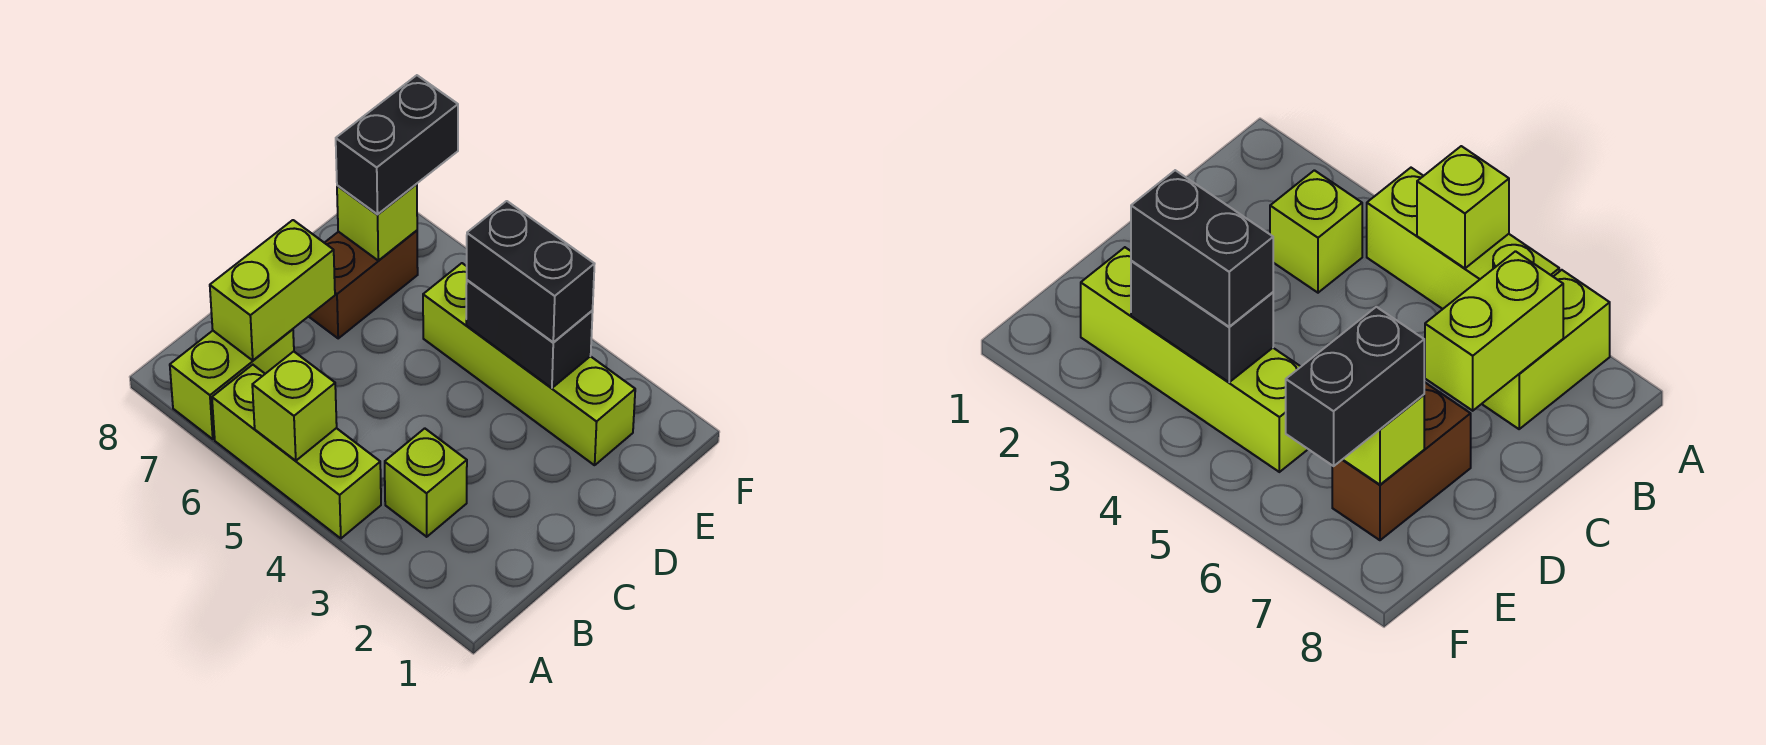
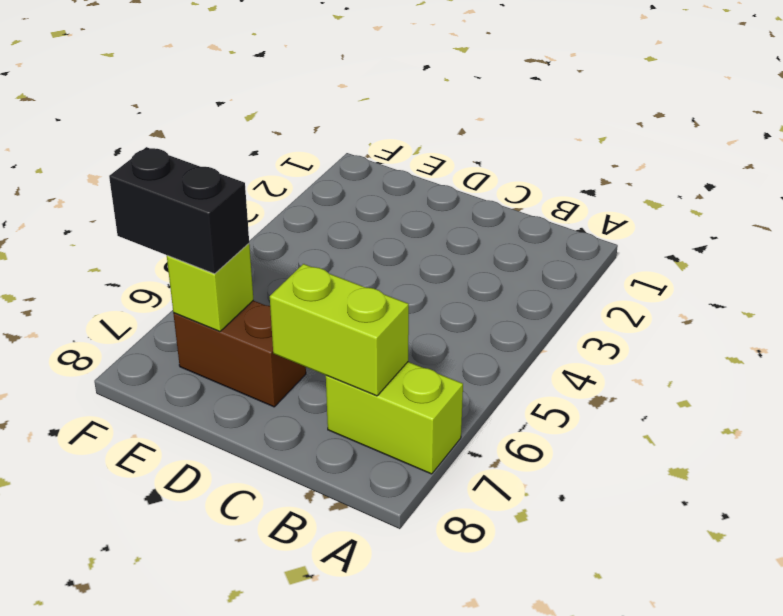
none -> lime brick A4:A6 level 1
none -> lime brick B3 level 1

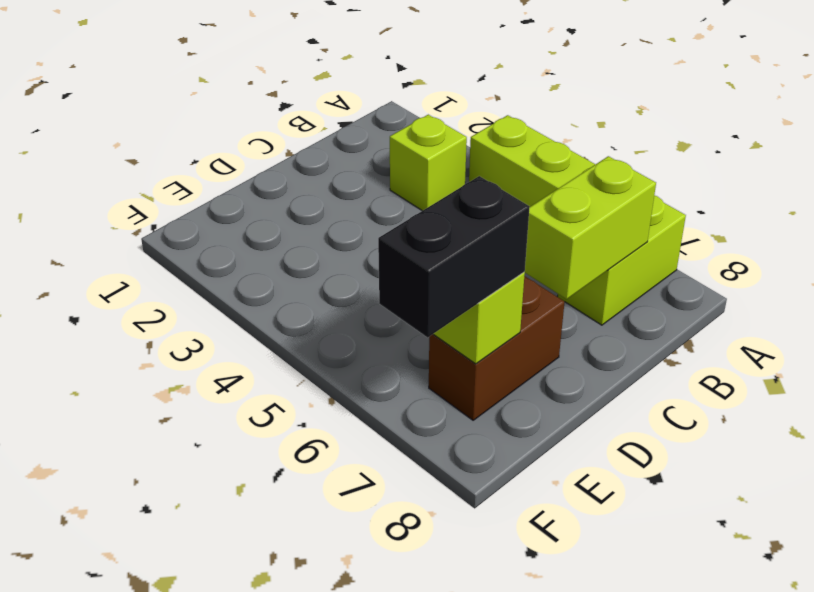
none -> lime brick E2:E5 level 1
none -> lime brick A5 level 2

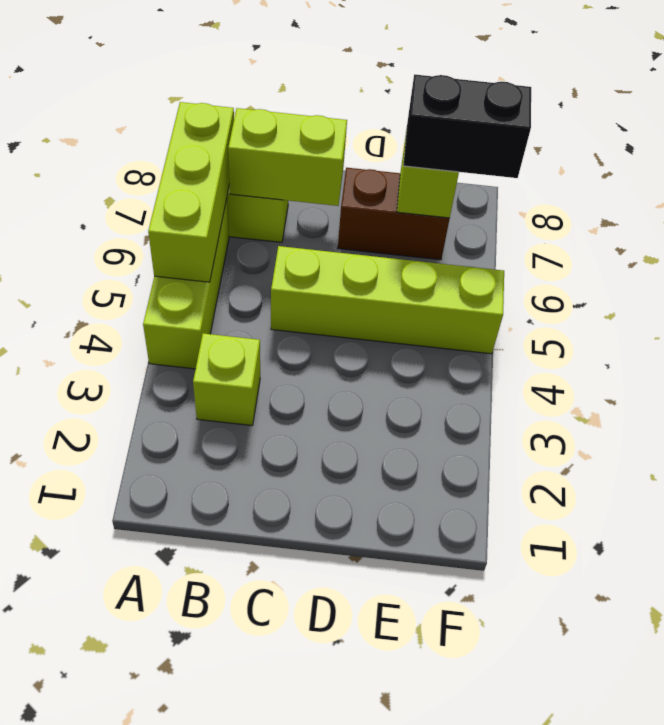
lime brick A5:A7 level 2 -> lime brick A5 level 2
lime brick C5:F5 level 1 -> lime brick E2:E5 level 1
none -> black brick E3:E4 level 2
none -> black brick E3:E4 level 3

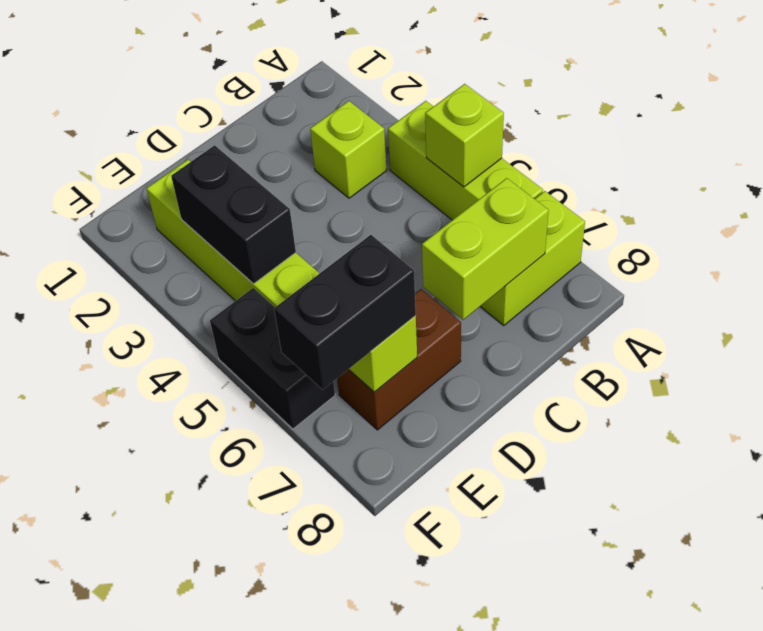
black brick F5:F6 level 1 -> black brick E3:E4 level 3

